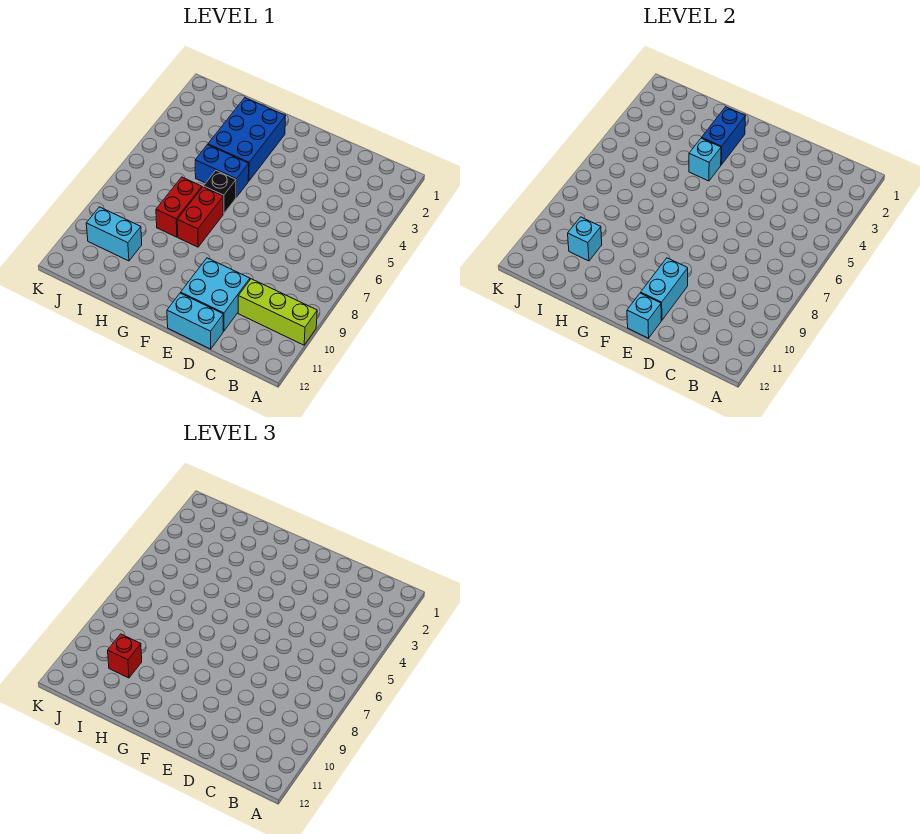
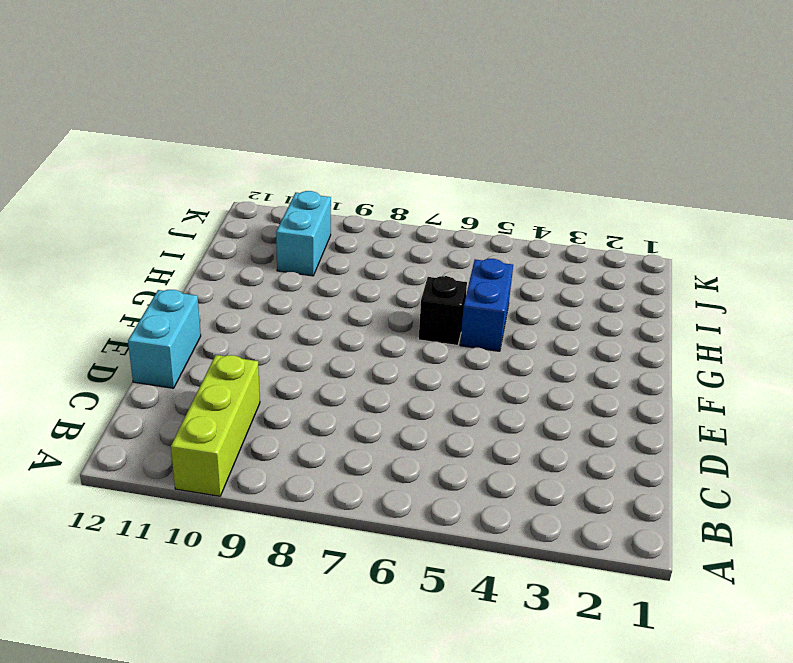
none -> cyan brick D10:E11 level 1
none -> blue brick G2:H4 level 1
none -> red brick G7:G8 level 1

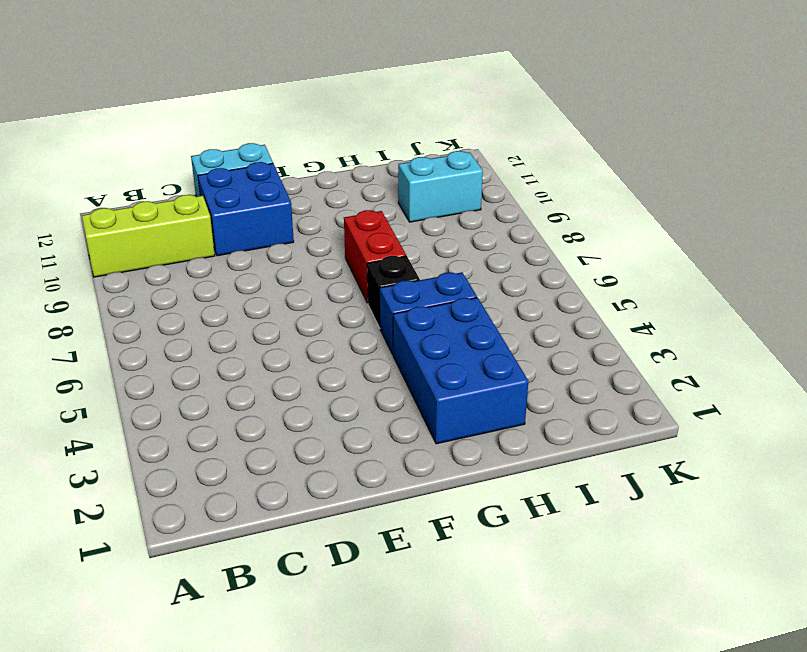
blue brick D10:E11 level 1 -> cyan brick D10:E11 level 1
none -> red brick H7:H8 level 1
none -> cyan brick E10:E11 level 2
none -> cyan brick E12 level 2

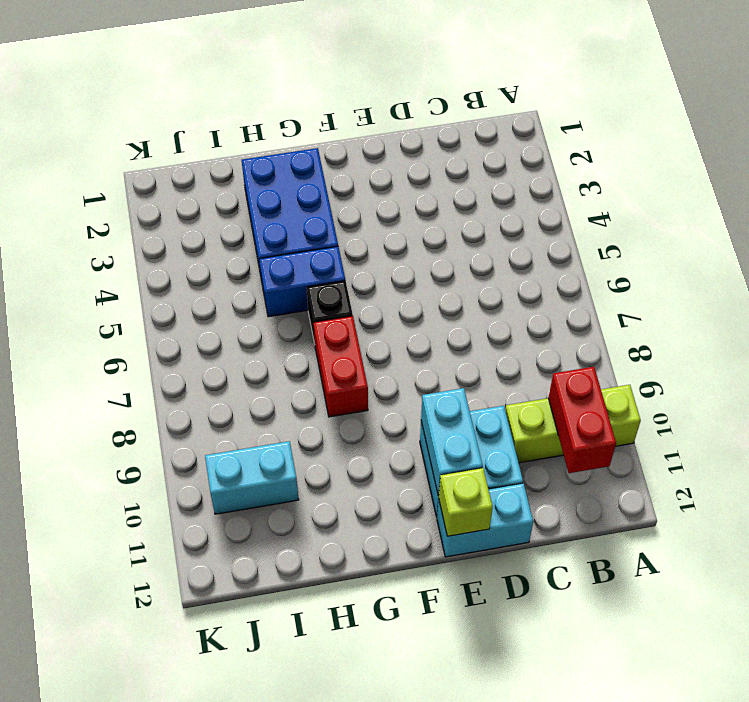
red brick B10:B11 level 2 -> red brick H7:H8 level 1
lime brick E12 level 2 -> cyan brick E12 level 2
none -> blue brick G2:G3 level 2
none -> cyan brick G4 level 2
none -> cyan brick I10 level 2

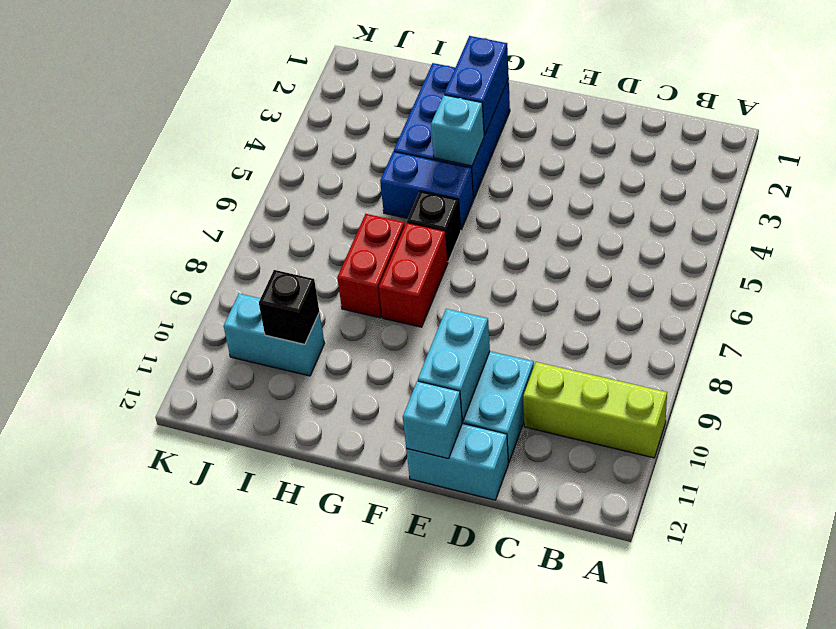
black brick I10 level 2 -> cyan brick I10 level 2
none -> red brick I10 level 3

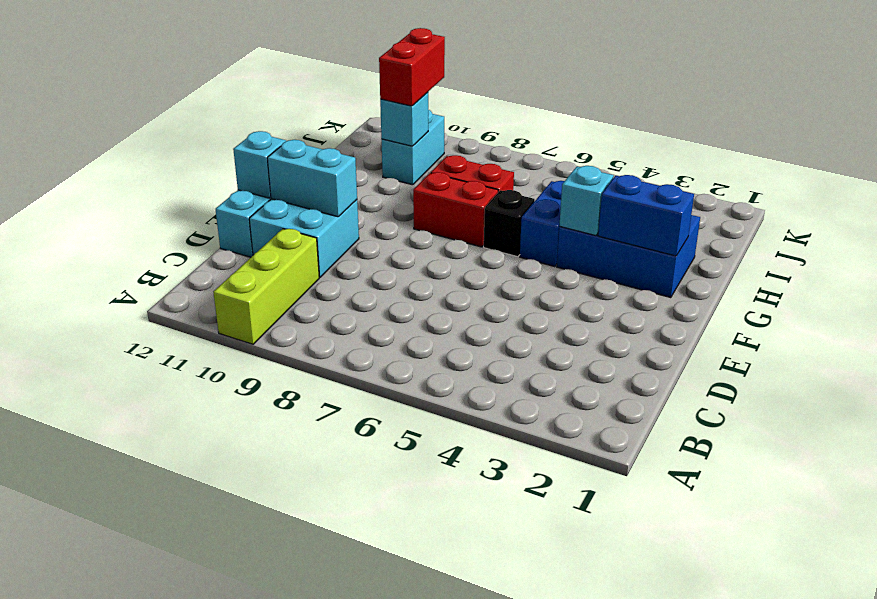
red brick I10:J10 level 3 -> red brick I10 level 3

